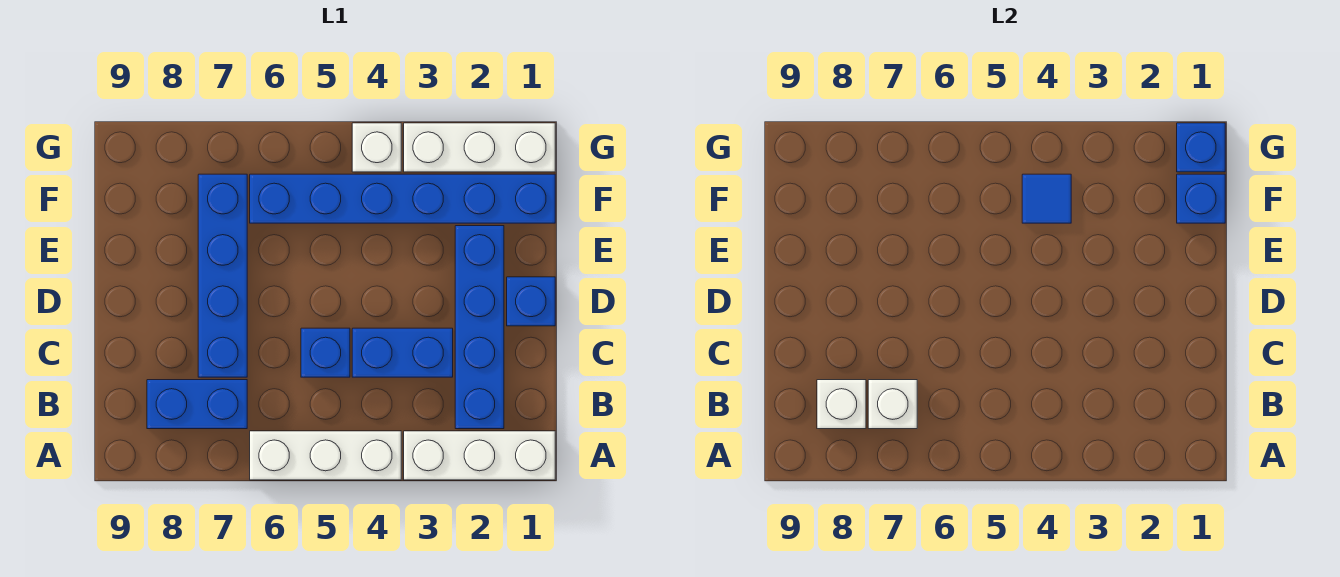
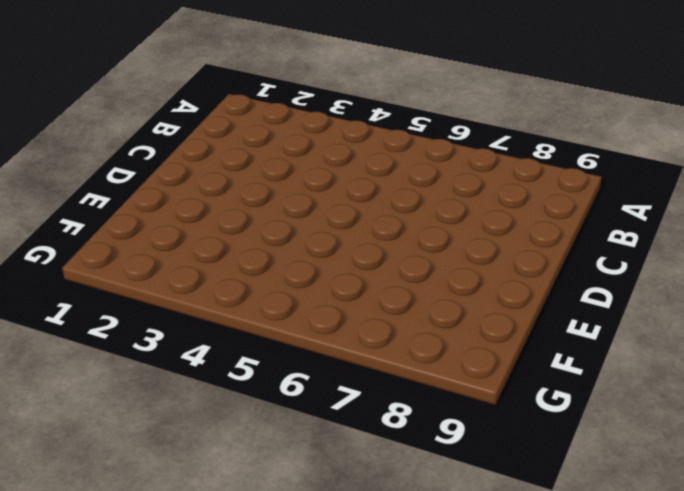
none -> white brick A1:A3 level 1
none -> white brick A4:A6 level 1
none -> blue brick B2:E2 level 1

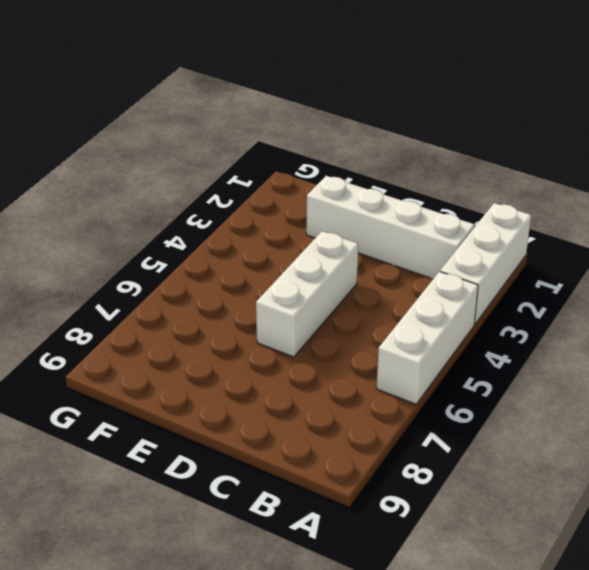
white brick B2:E2 level 1 -> blue brick B2:E2 level 1
white brick D4:D6 level 1 -> white brick G1:G3 level 1
none -> blue brick B7:B8 level 1
none -> blue brick C3:C4 level 1
none -> blue brick C5 level 1

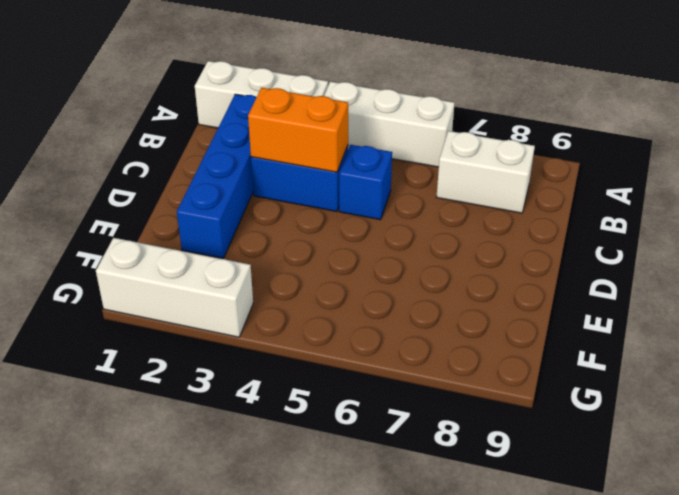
white brick B7:B8 level 1 -> blue brick B7:B8 level 1
orange brick C3:C4 level 2 -> none
none -> blue brick C7:F7 level 1
none -> blue brick D1 level 1
none -> blue brick F1:F6 level 1

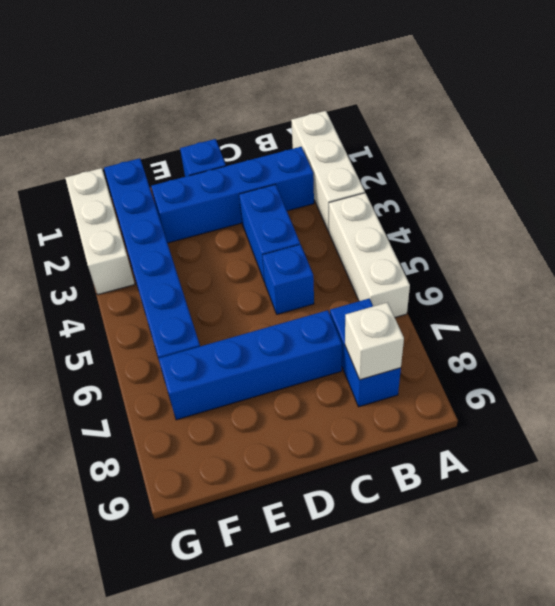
none -> white brick G4 level 1
none -> white brick B7 level 2
none -> blue brick F1 level 2

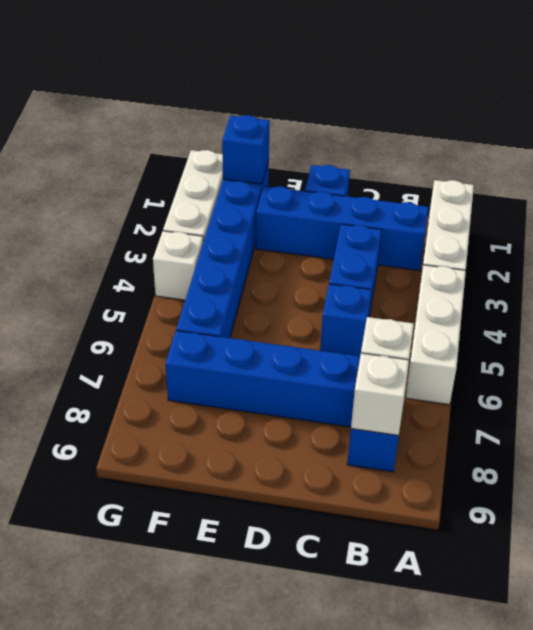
none -> blue tile F4 level 2
none -> blue brick G1 level 2

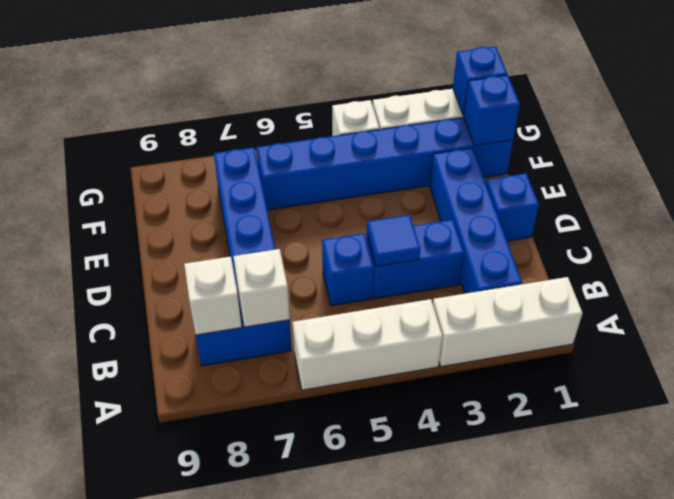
blue tile C4 level 2 -> blue tile F4 level 2

